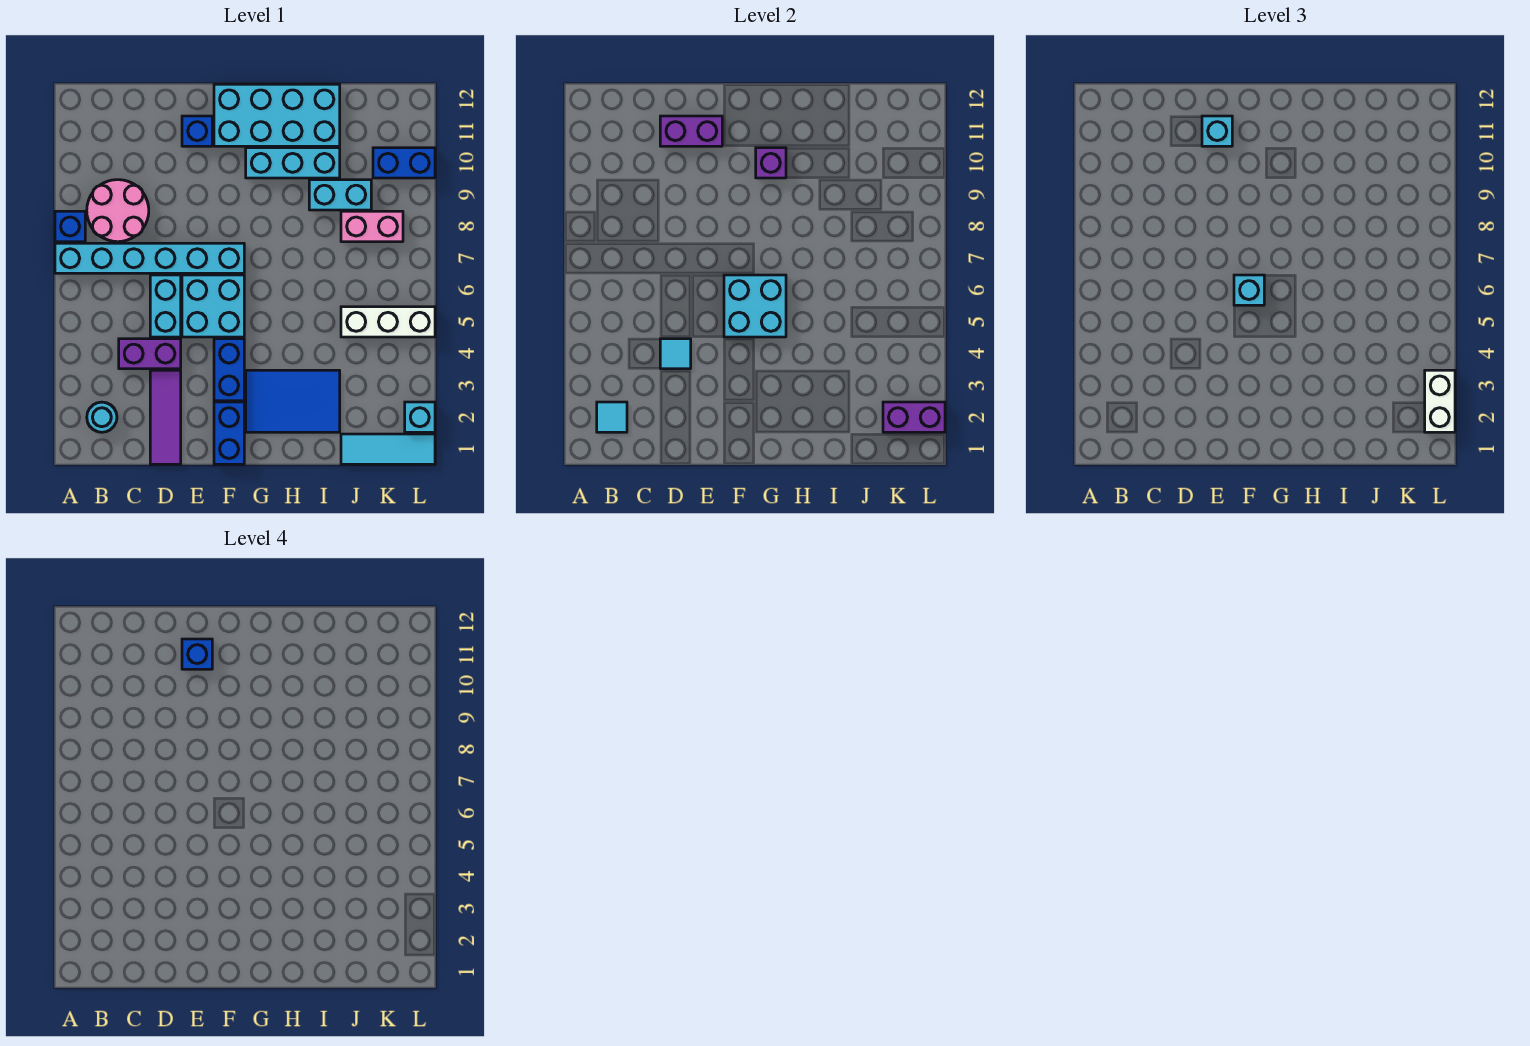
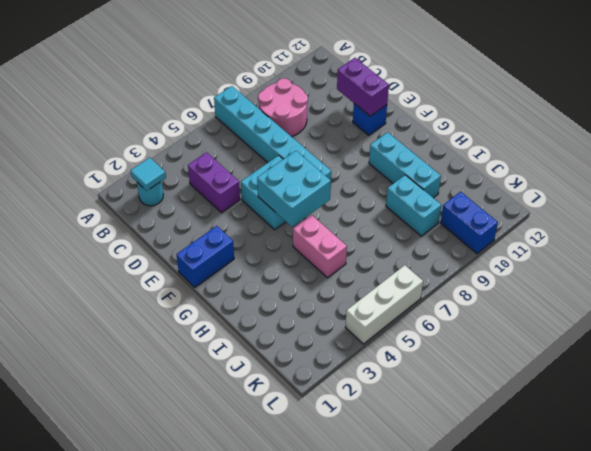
pink brick H5:I5 level 1 -> pink brick J8:K8 level 1
white brick L4:L6 level 1 -> white brick J5:L5 level 1
none -> blue brick A8 level 1
none -> purple tile D1:D3 level 1
none -> cyan brick D5:D6 level 1
none -> blue brick F3:F4 level 1

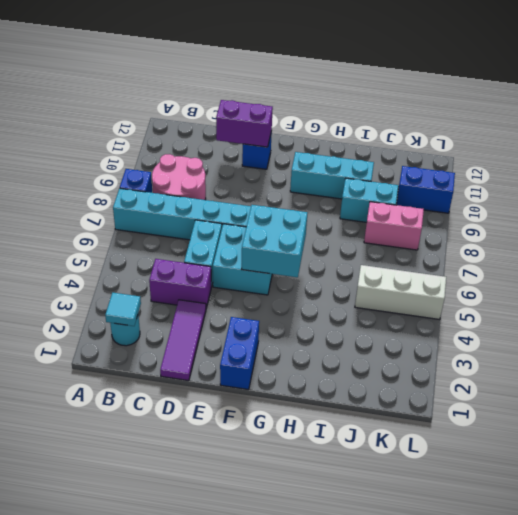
none -> blue brick F3:F4 level 1
none -> cyan brick F11:I12 level 1
none -> blue tile G2:I3 level 1
none -> cyan tile J1:L1 level 1

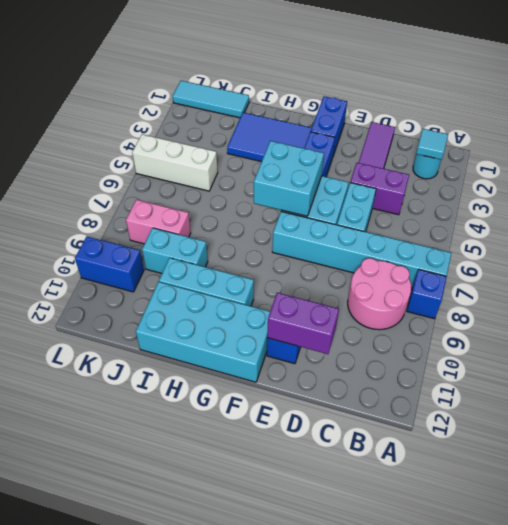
none -> cyan brick L2 level 1
none -> cyan tile D4 level 2
none -> purple brick G10 level 2
none -> purple brick K2:L2 level 2

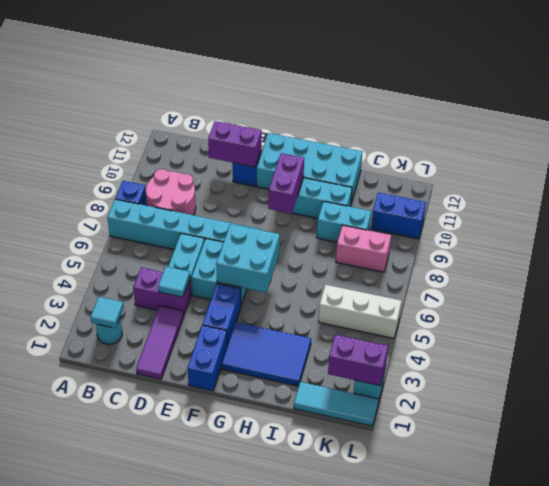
purple brick G9:G10 level 2 -> purple brick G10 level 2
none -> cyan brick E11 level 3
none -> cyan brick F6 level 3
none -> white brick L2:L3 level 3
none -> blue brick E11 level 4

